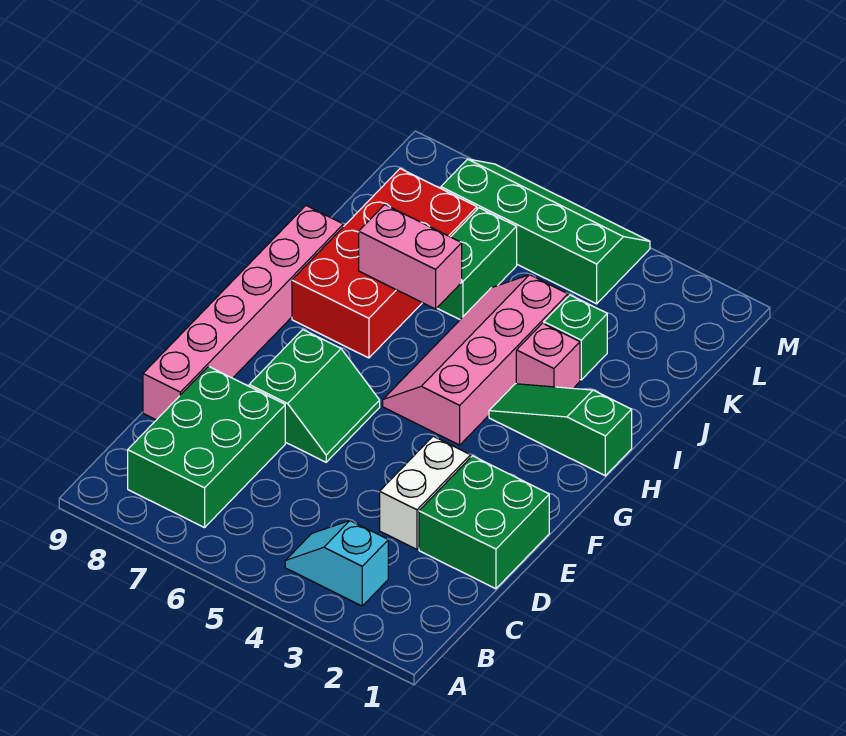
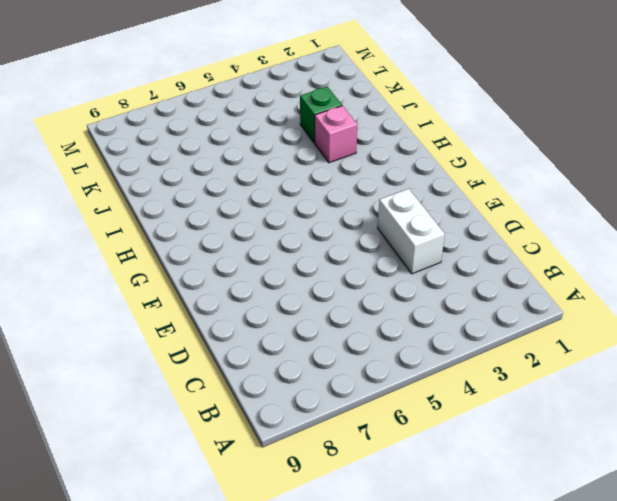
none -> cyan slope B3:B4 level 1 top 3
none -> green brick B7:D8 level 1
none -> green brick D1:E2 level 1

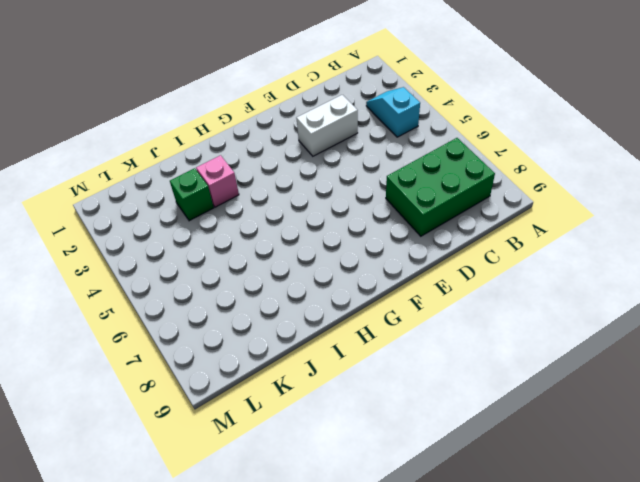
cyan slope B3:B4 level 1 top 4 -> cyan slope B3:B4 level 1 top 3
none -> green brick D1:E2 level 1
none -> pink brick D9:I9 level 1
none -> green slope E6:F7 level 1 top 7

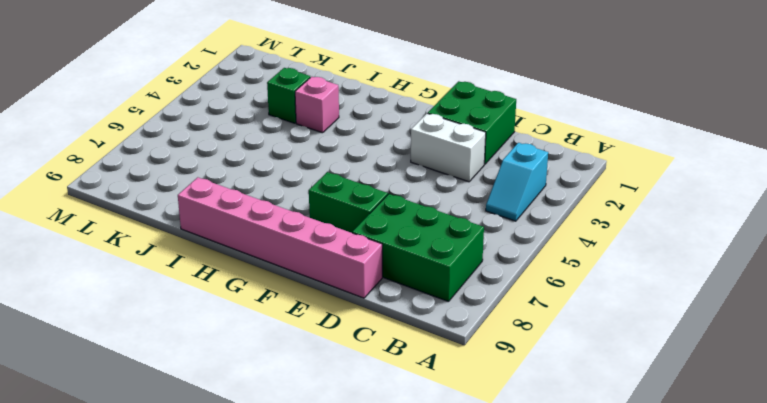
none -> pink slope G4:J5 level 1 top 4
none -> green slope H1:H3 level 1 top 1
none -> red brick H7:K8 level 1

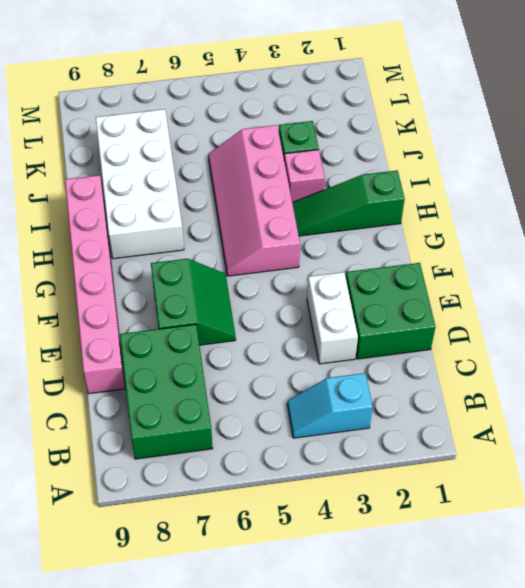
white brick H7:K8 level 1 -> red brick H7:K8 level 1
none -> green brick J6:K6 level 1
none -> green slope L4:M7 level 1 top L
none -> pink brick I6:I7 level 2

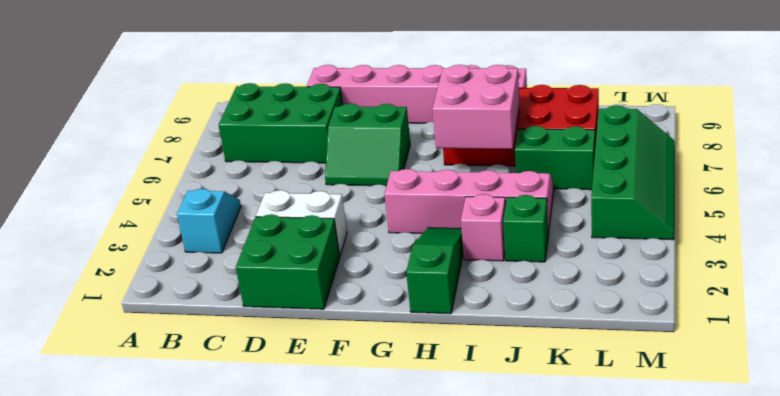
pink brick H6:I7 level 2 -> pink brick I6:I7 level 2

